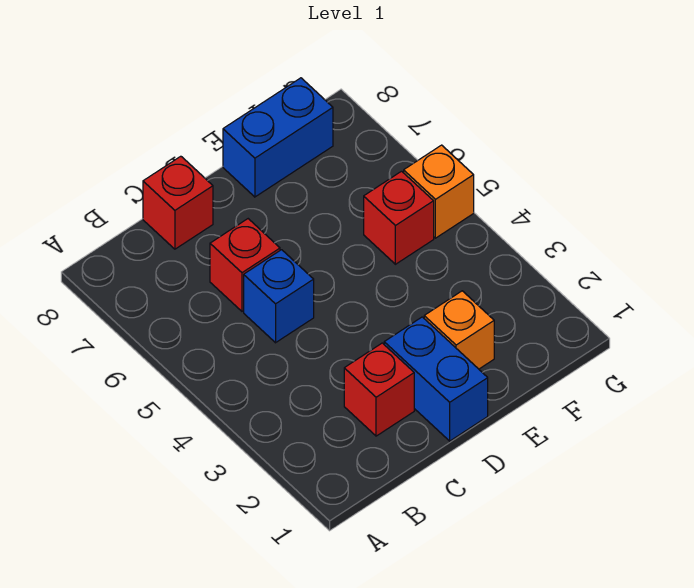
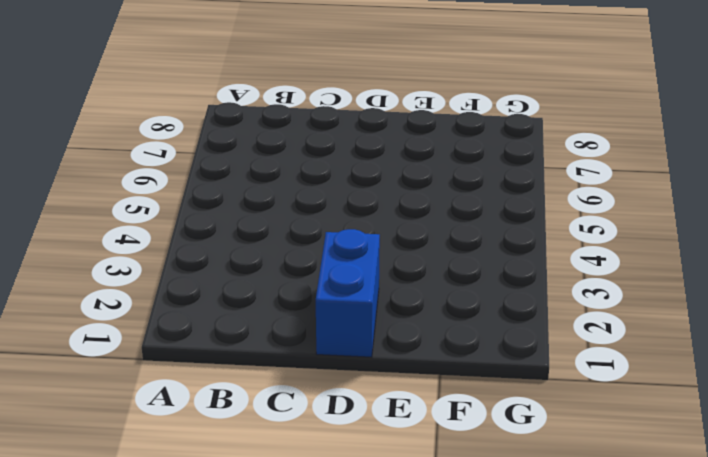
none -> red brick C2 level 1
none -> blue brick C5 level 1

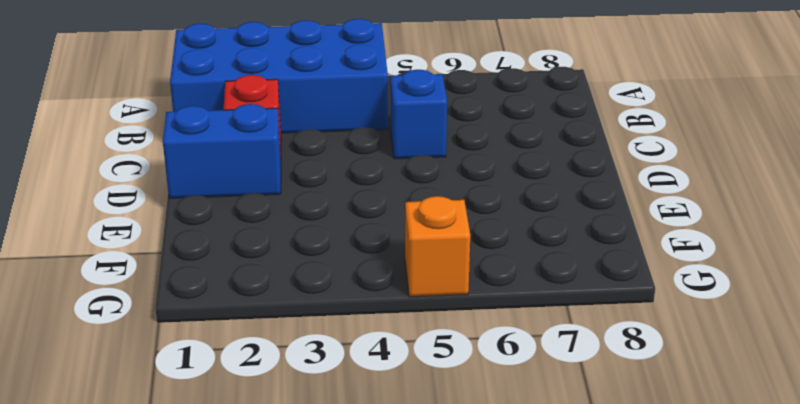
blue brick A1:B4 level 1 -> none
none -> red brick C6 level 1
none -> red brick C8 level 1

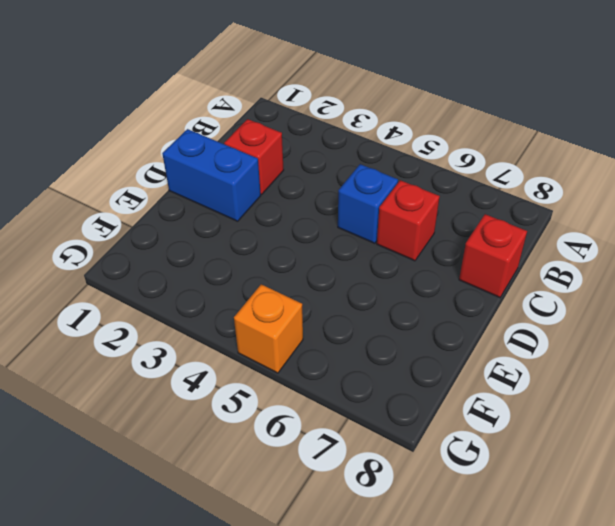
none -> orange brick E2 level 1
none -> blue brick E8:F8 level 1

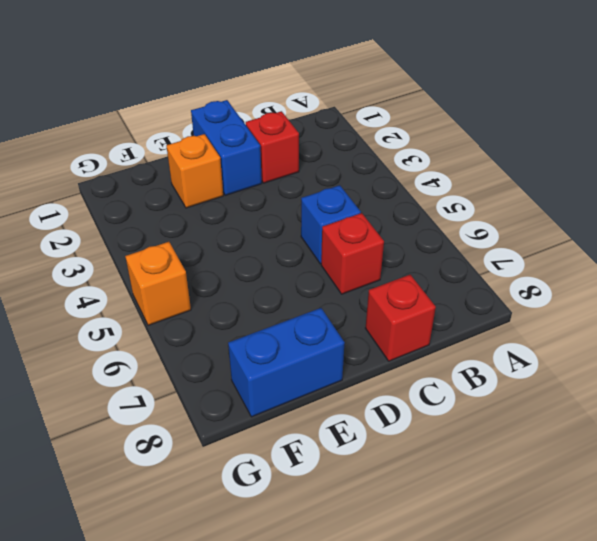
none -> red brick F5 level 1

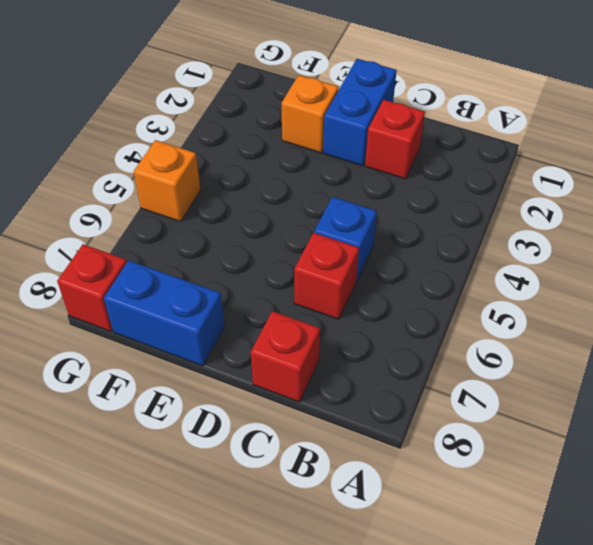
red brick G8 level 1 -> red brick F5 level 1

